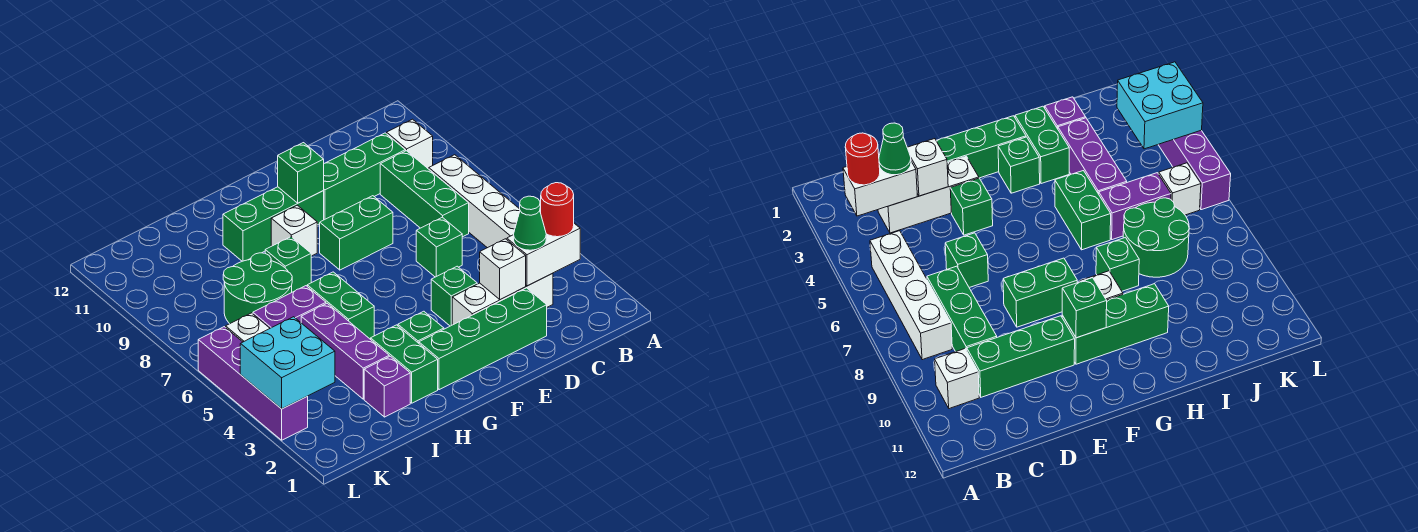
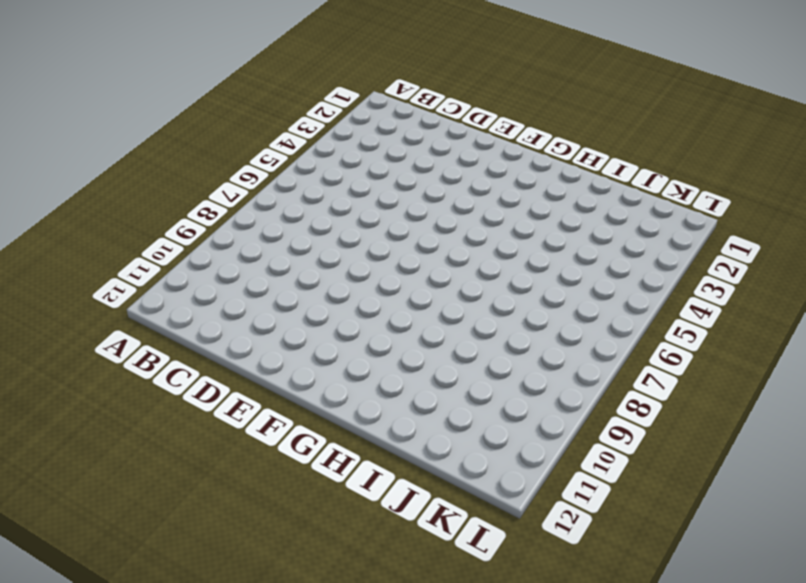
none -> white brick B5:B8 level 1
none -> white brick B10 level 1
none -> white brick C3:E3 level 1

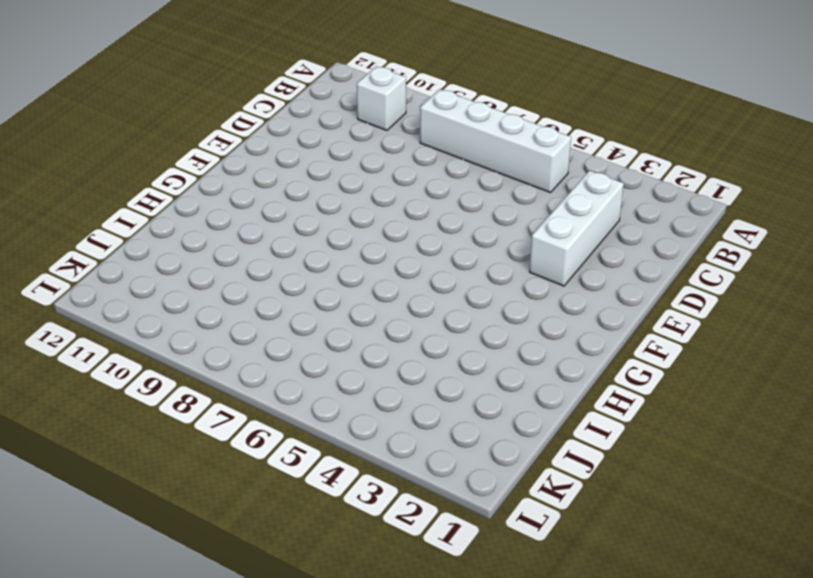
none -> green brick C7:C9 level 1
none -> green brick C10:E10 level 1
none -> green brick D2:G2 level 1

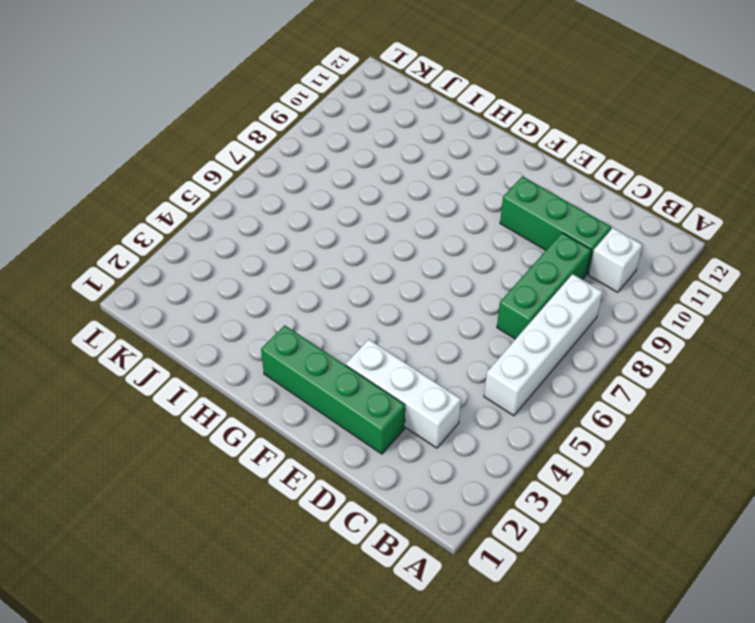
none -> green brick D6 level 1
none -> green brick E4 level 1
none -> green brick E8:F8 level 1

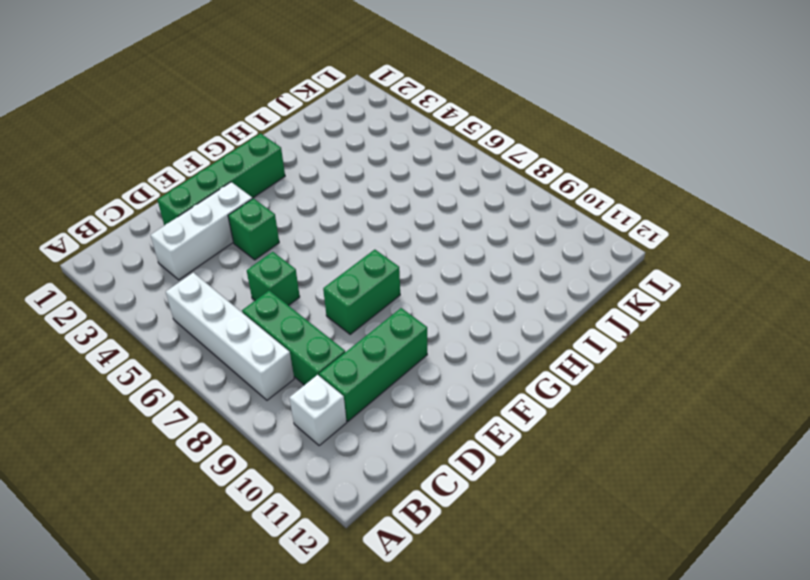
none -> green brick F10:H10 level 1
none -> green brick G3 level 1
none -> white brick G9 level 1

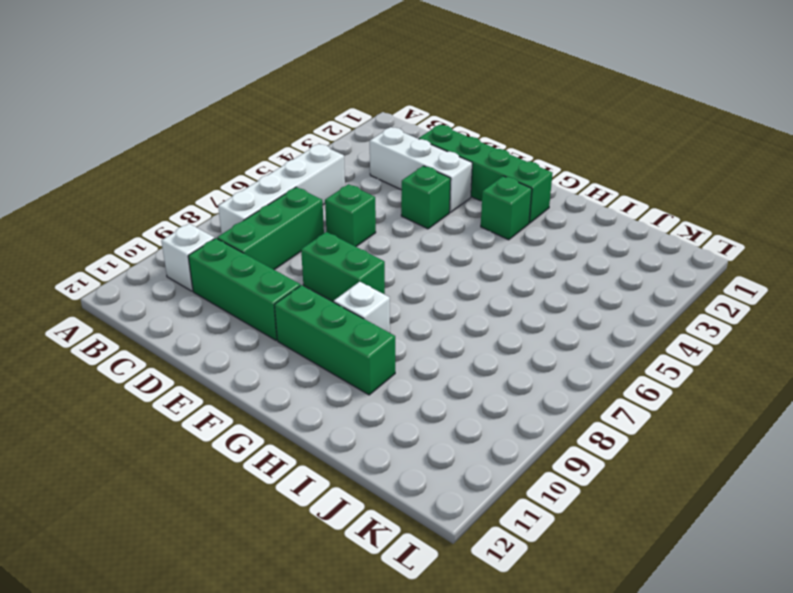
none -> green brick H2:H3 level 1
none -> green brick H5:H6 level 1
none -> green brick H8 level 1

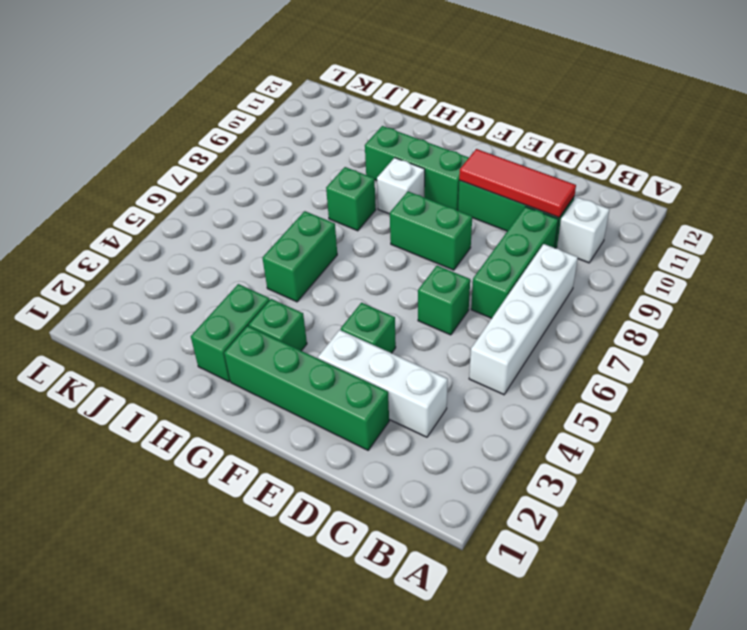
red tile C10:E10 level 2 -> none
none -> purple brick I2 level 1
none -> purple brick I3:I5 level 1
none -> purple brick I6:J6 level 1

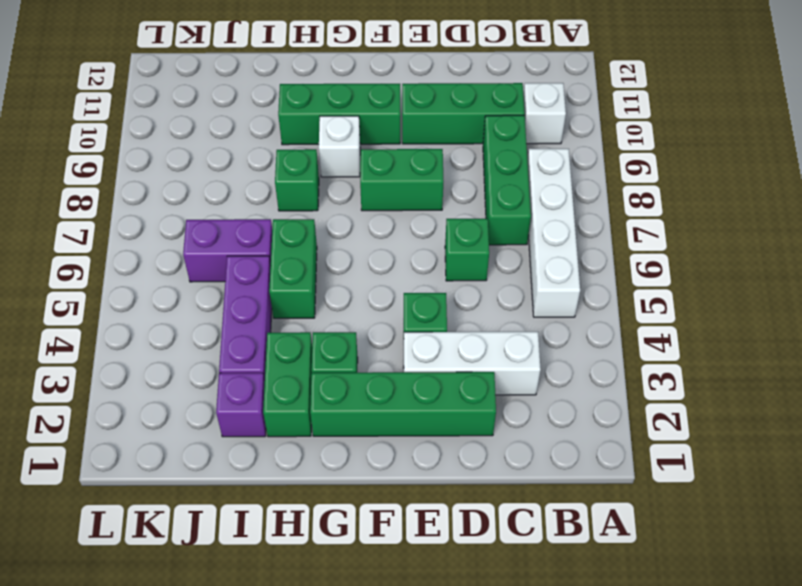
none -> green round brick I7:J8 level 1
none -> white brick K6 level 1
none -> purple brick L3:L6 level 1

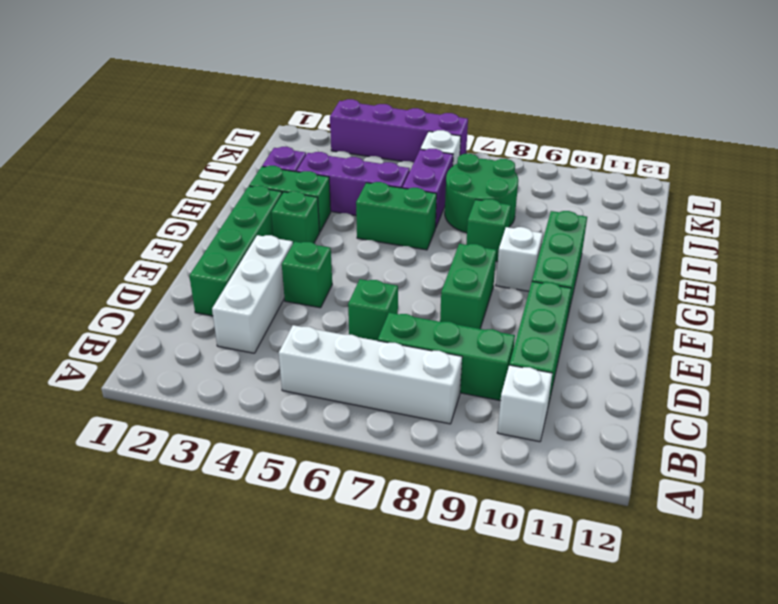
none -> white brick B3:C3 level 2
none -> white brick D3 level 2
none -> green brick F10 level 2

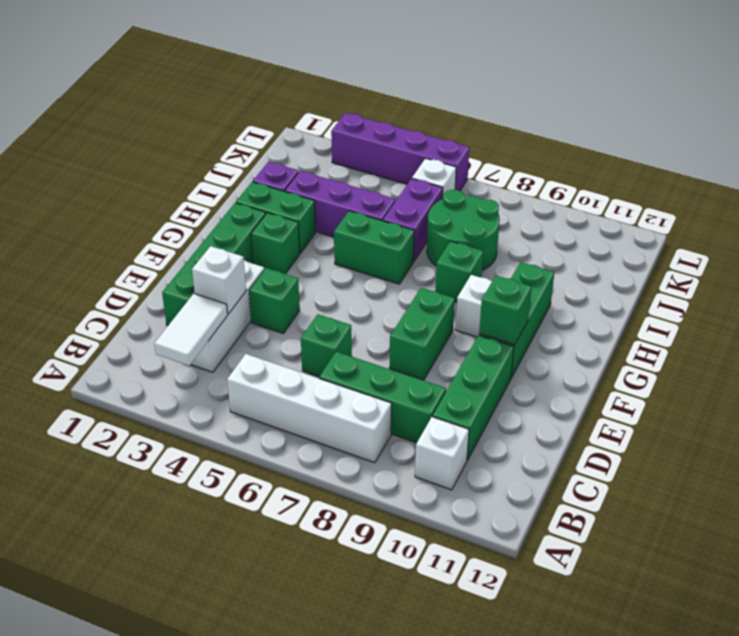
white tile B3:C3 level 2 -> white brick B3:C3 level 2
none -> cyan brick K3:L4 level 2
none -> red round brick B3 level 3
none -> green cone C3 level 3

